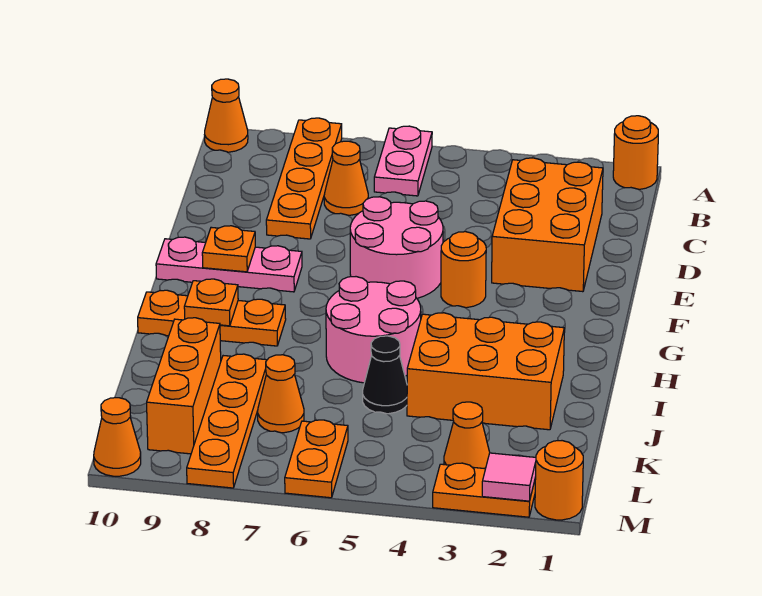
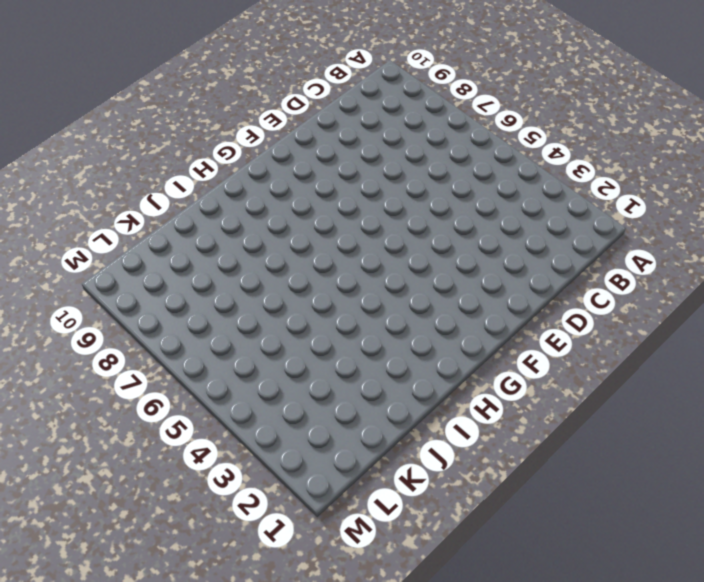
none -> orange round brick A1 level 1
none -> pink plate A6:B6 level 1
none -> orange plate A8:D8 level 1

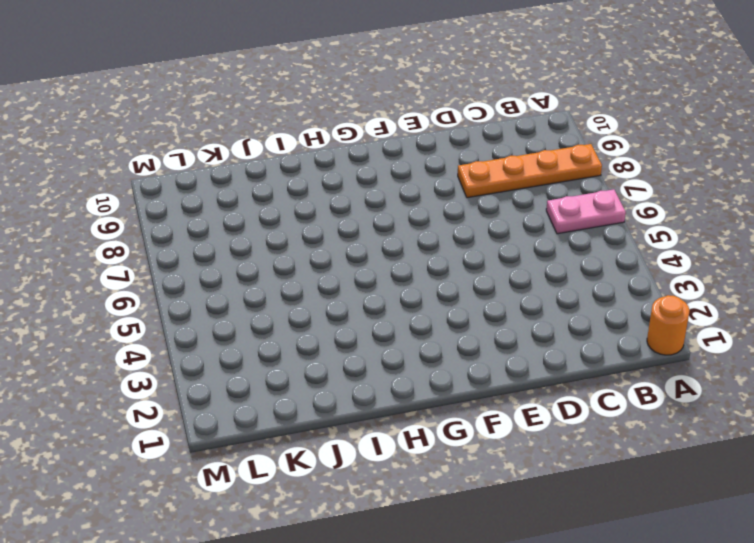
none -> orange cone A10 level 1
none -> orange brick C2:E3 level 1
none -> orange cone C7 level 1

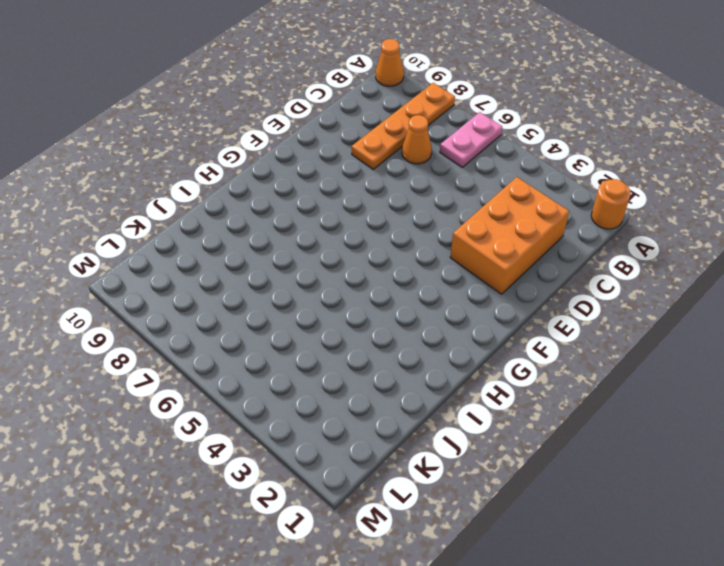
none -> pink round brick E5:F6 level 1
none -> orange round brick F4 level 1
none -> pink plate F8:F10 level 1

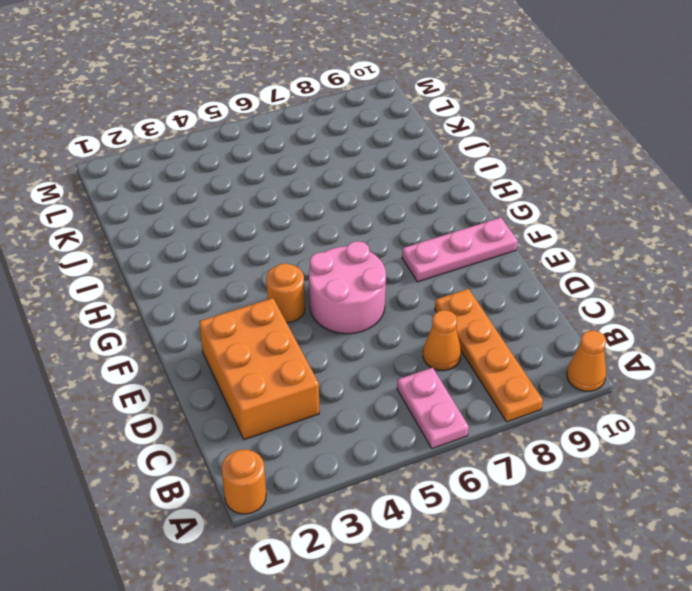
none -> pink round brick H5:I6 level 1
none -> orange plate H8:H10 level 1
none -> orange brick I2:J4 level 1

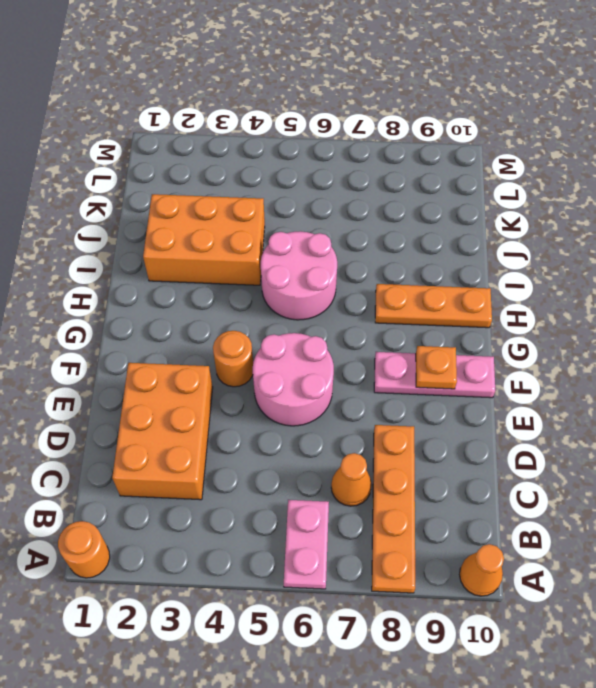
none -> black cone J5 level 1
none -> orange plate J8:M8 level 1
none -> orange brick J9:L9 level 1

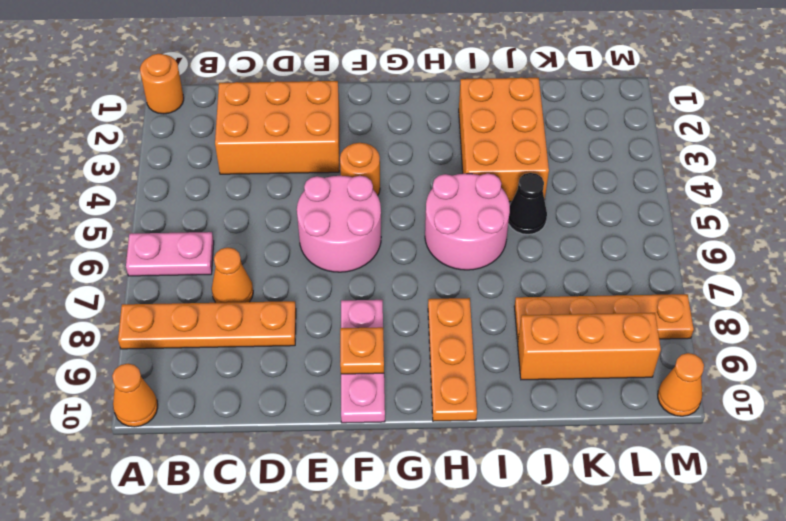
none -> orange cone K7 level 1
none -> orange cone L3 level 1
none -> orange plate L6:M6 level 1

